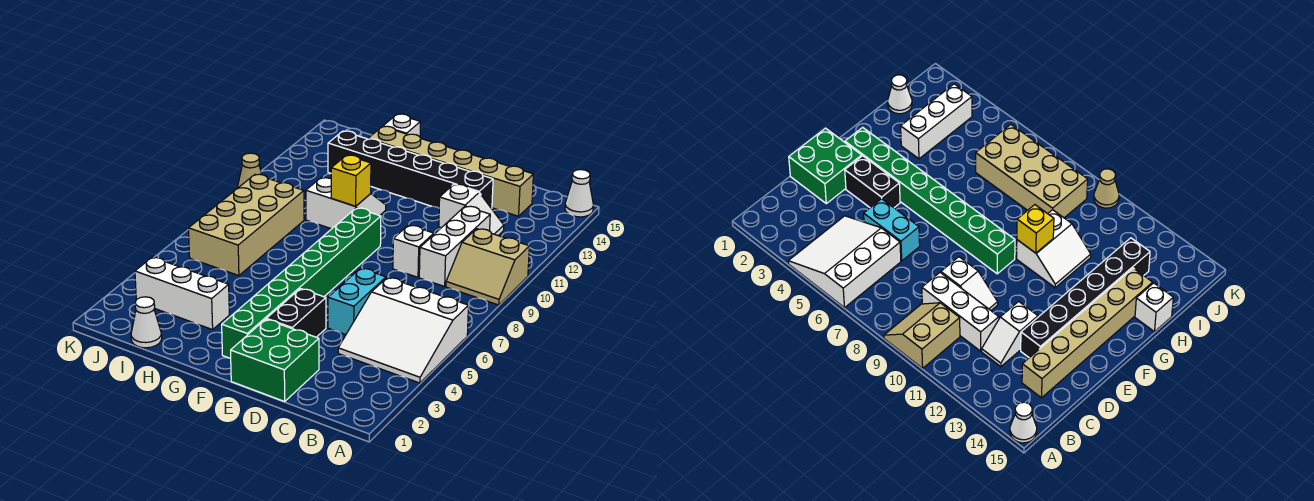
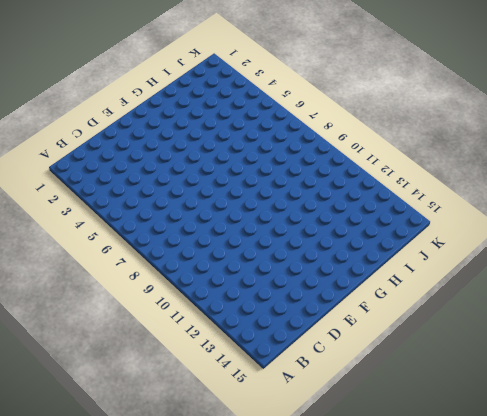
none -> white slope A4:C6 level 1 top 6
none -> tan slope A9:B10 level 1 top 10
none -> white cone A15 level 1

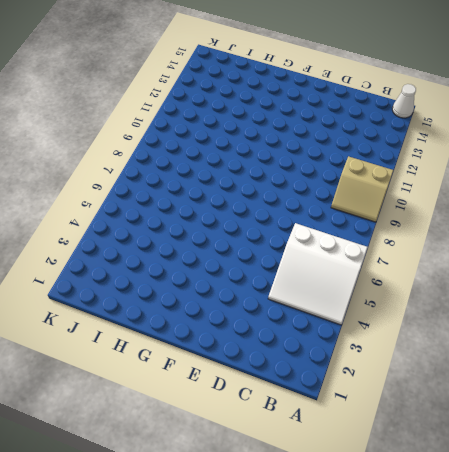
none -> white brick C9:C11 level 1
none -> white slope C12:D12 level 1 top D
none -> tan brick C14:H14 level 1

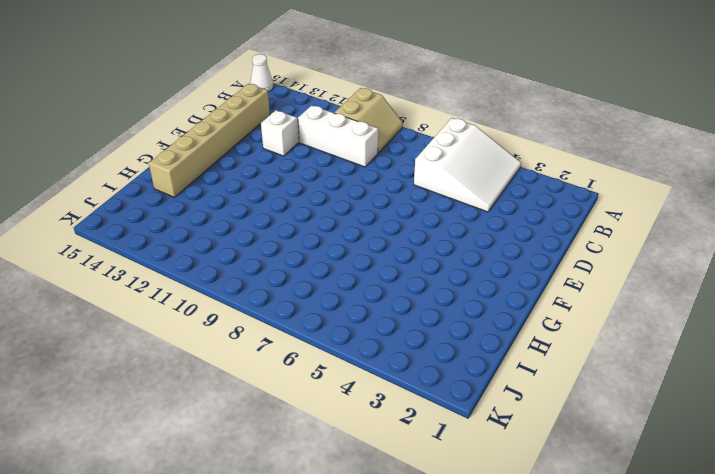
none -> green brick D1:E2 level 1
none -> cyan brick D5:D6 level 1
none -> white slope D9:D10 level 1 top 9

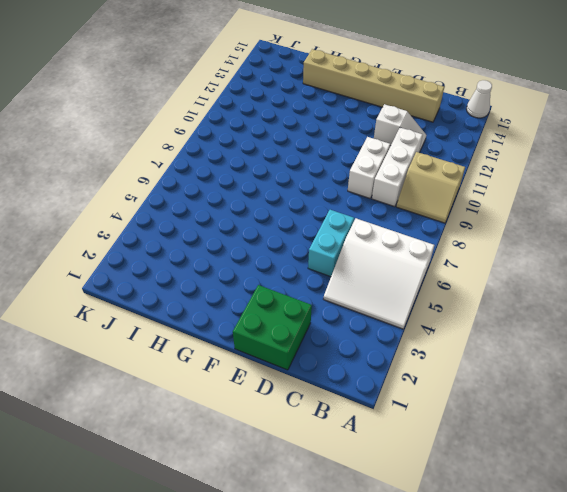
white brick D9:D10 level 1 -> white slope D9:D10 level 1 top 9
none -> black brick D13:I13 level 1
none -> black brick E3:E4 level 1
none -> green brick F2:F9 level 1

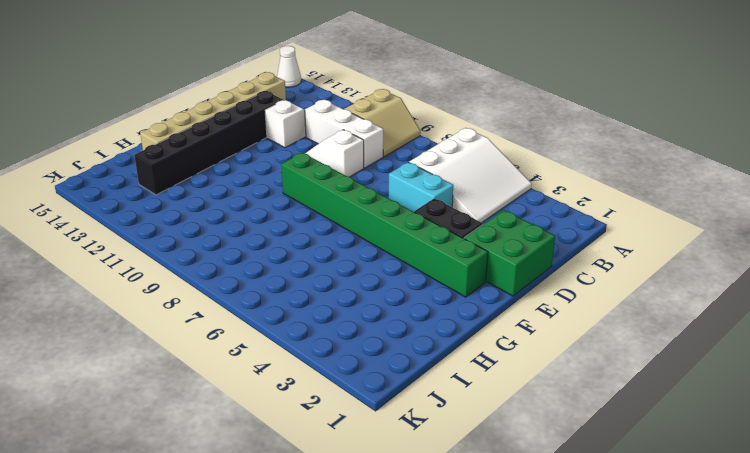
none -> white slope G10:H11 level 1 top 10
none -> white brick H3:J3 level 1
none -> white brick H15 level 1

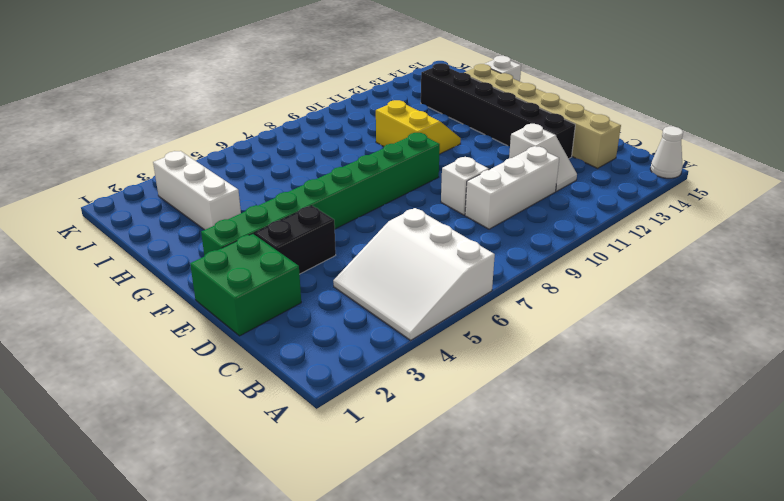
yellow slope G10:H11 level 1 top 10 -> white slope G10:H11 level 1 top 10
none -> tan slope A9:B10 level 1 top 10
none -> cyan brick D5:D6 level 1
none -> white cone I1 level 1

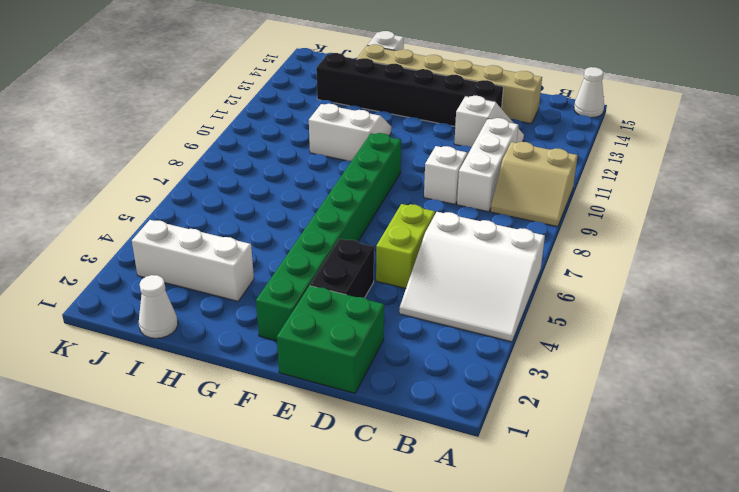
lime brick D5:D6 level 1 -> cyan brick D5:D6 level 1
none -> tan brick I6:J9 level 1
none -> tan cone K10 level 1
none -> yellow brick G10 level 2

